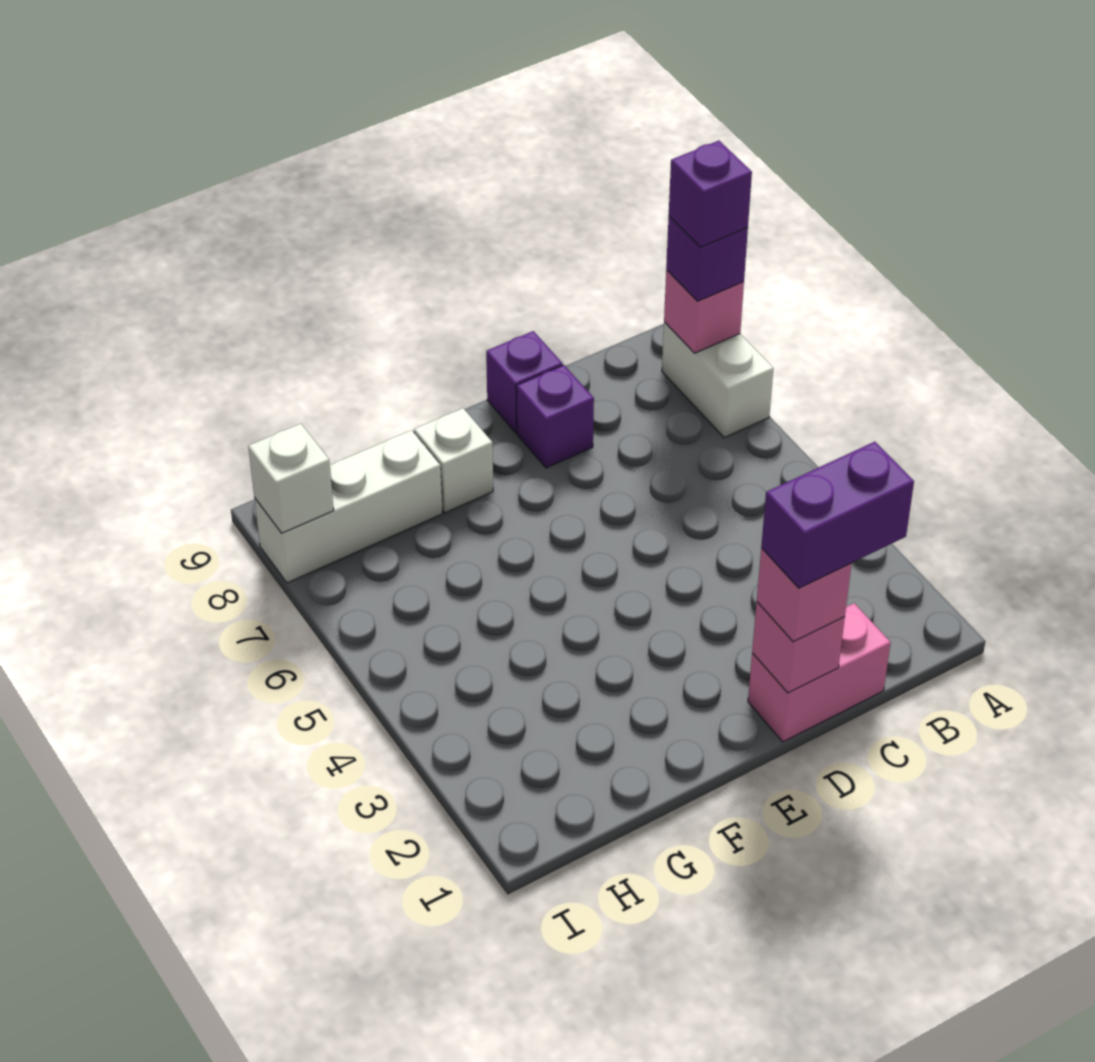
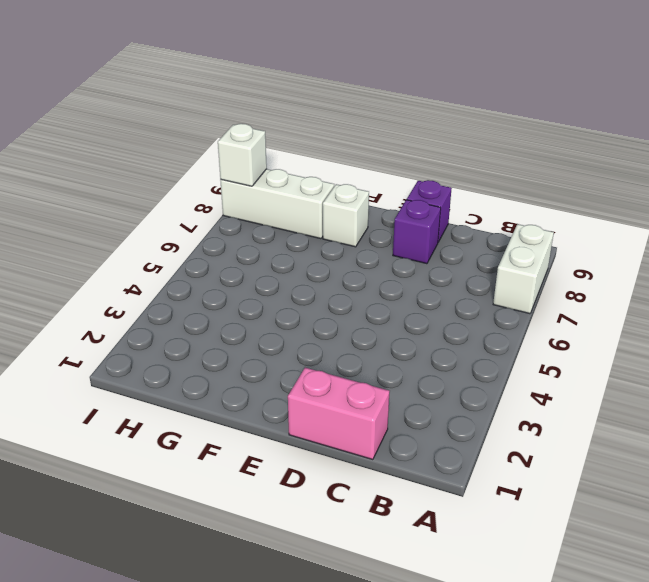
none -> pink brick A8 level 2
none -> pink brick D1 level 2
none -> purple brick A8 level 3

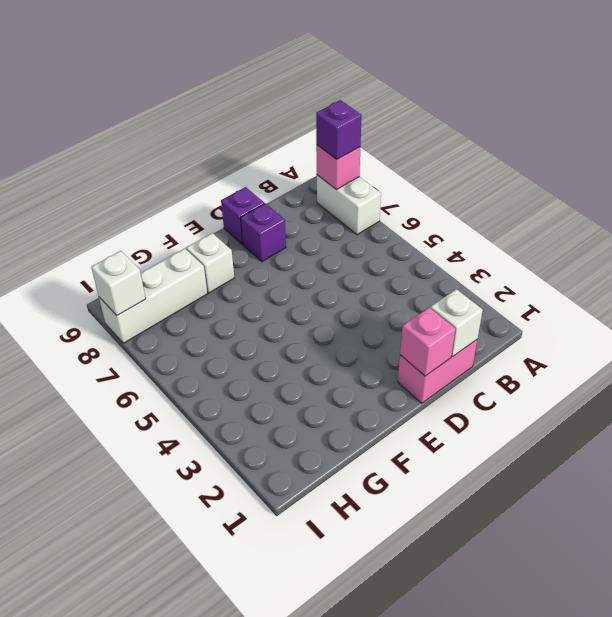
white brick C1 level 2 -> none
none -> pink brick D1 level 3
none -> purple brick A8 level 4
none -> purple brick C1:D1 level 4

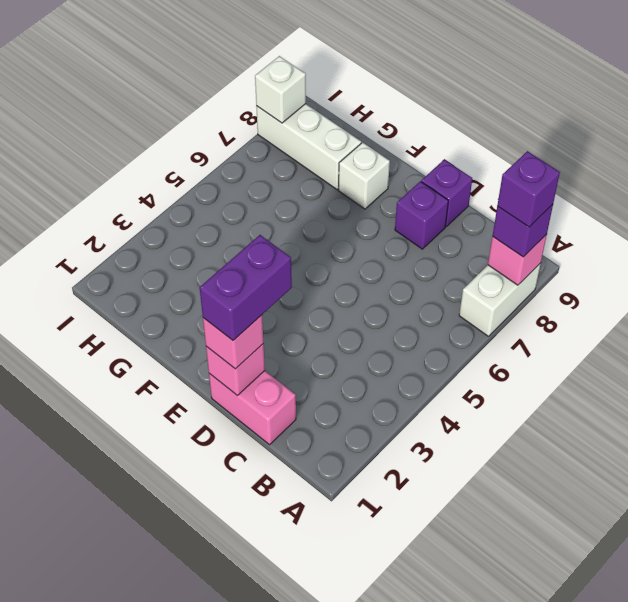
purple brick D1:D2 level 4 -> purple brick C1:D1 level 4

